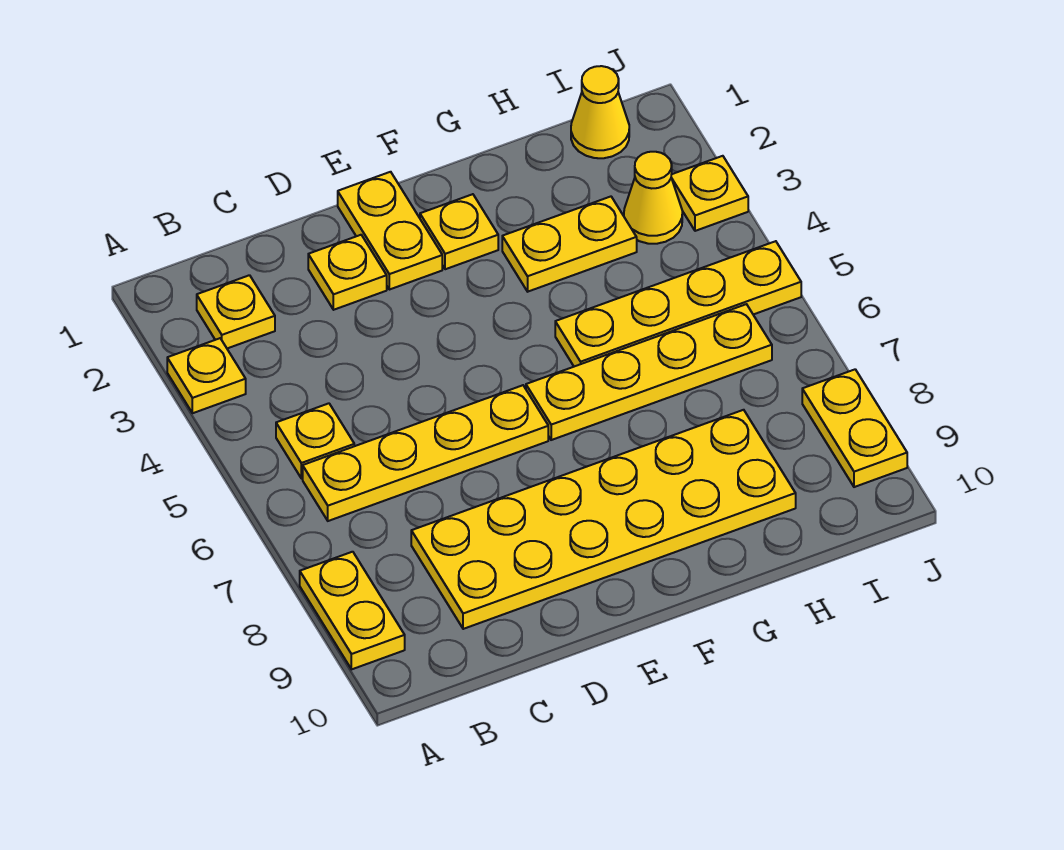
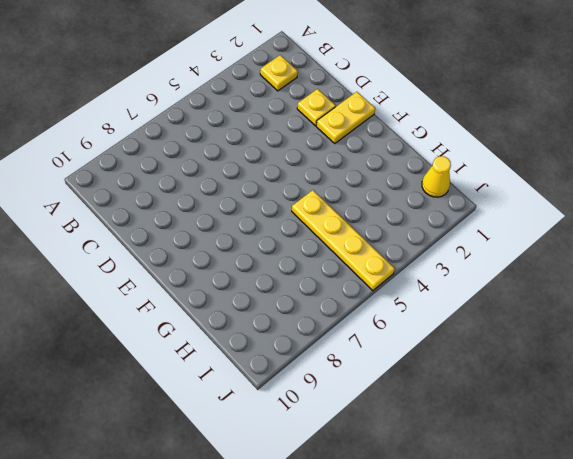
none -> yellow plate A3 level 1
none -> yellow plate A8:A9 level 1
none -> yellow plate B5 level 1

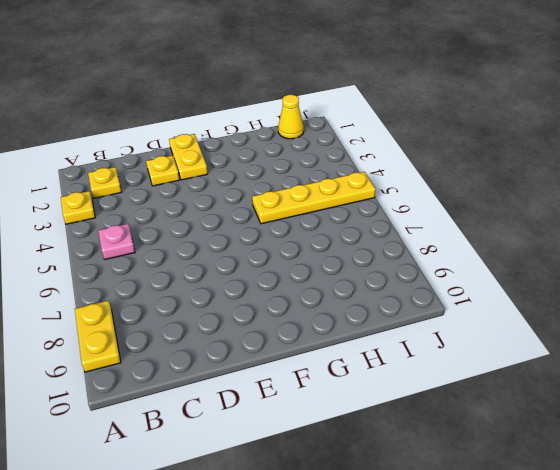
pink plate B5 level 1 -> yellow plate B5 level 1
none -> yellow plate B6:E6 level 1
none -> yellow plate C8:H9 level 1
none -> yellow plate F2 level 1

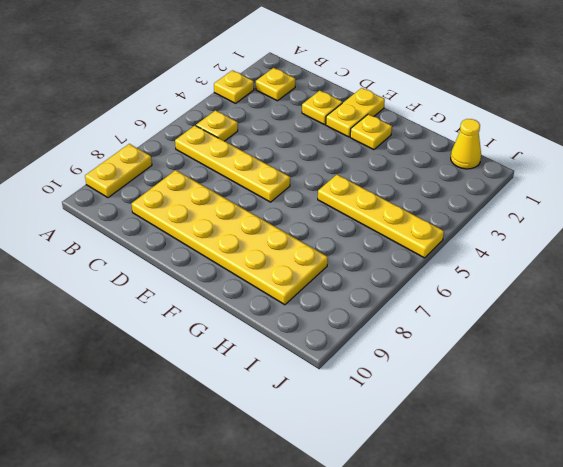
none -> yellow plate F6:I6 level 1
none -> yellow plate G3:H3 level 1
none -> yellow cone I3 level 1

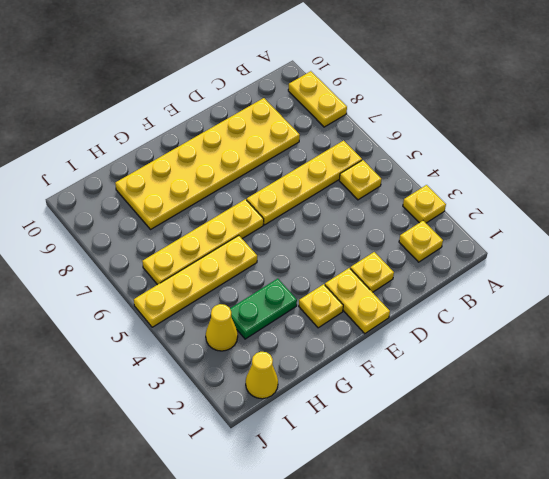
green plate G3:H3 level 1 -> yellow plate G3:H3 level 1
none -> yellow plate J3 level 1
none -> yellow plate J8:J9 level 1

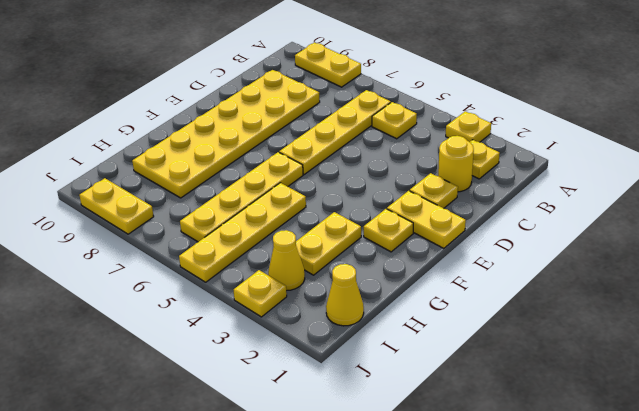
yellow round brick C2 level 1 -> none

